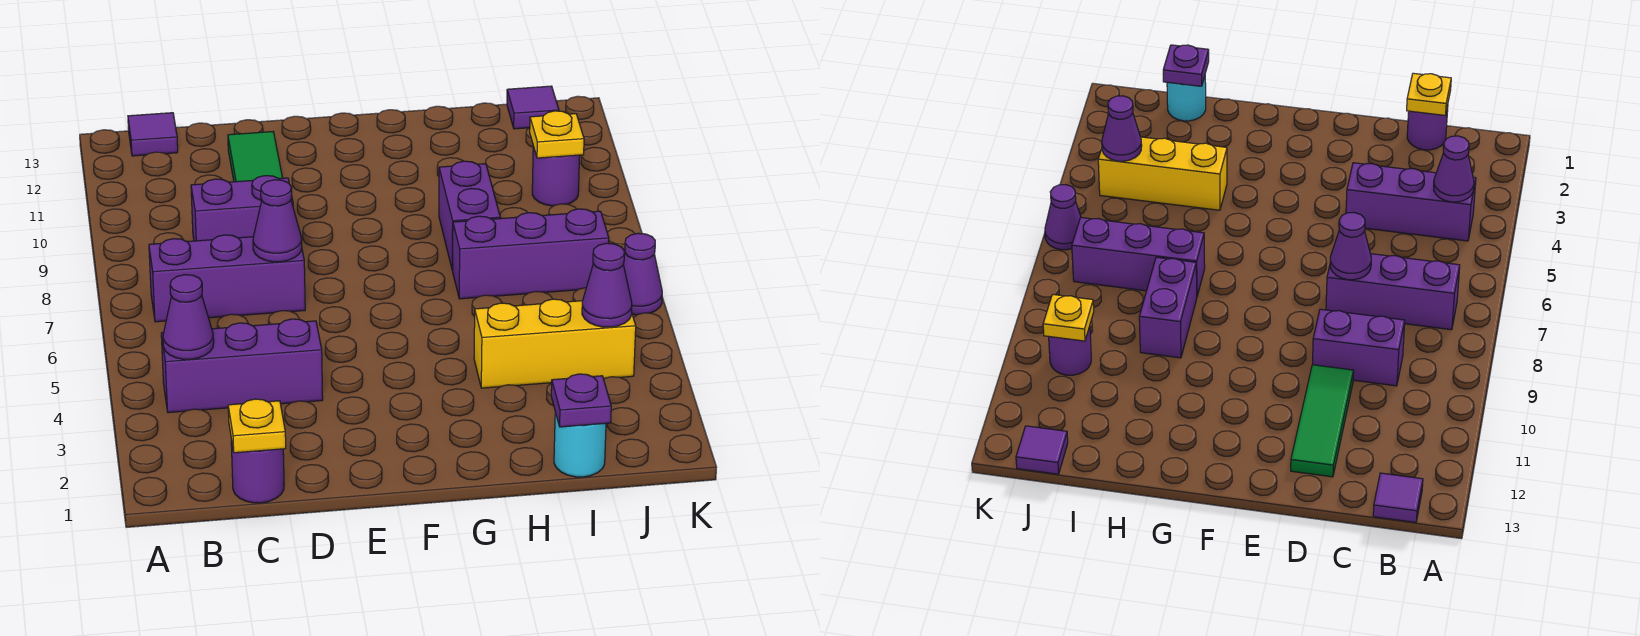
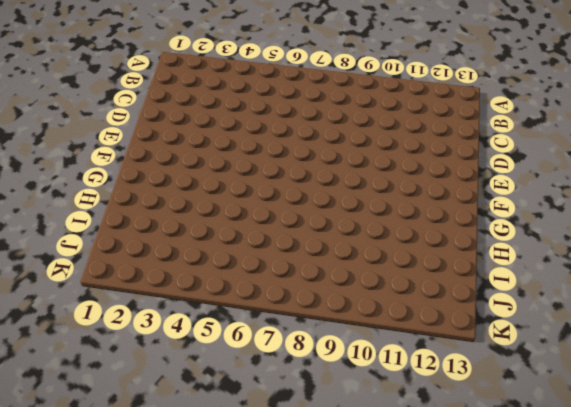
none -> purple brick B4:D4 level 1
none -> purple brick B7:D7 level 1
none -> purple tile B13 level 1

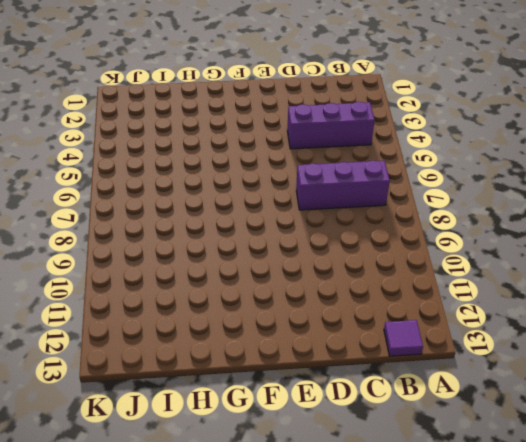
none -> purple round brick C1 level 1
none -> purple brick C9:D9 level 1
none -> green tile D10:D12 level 1

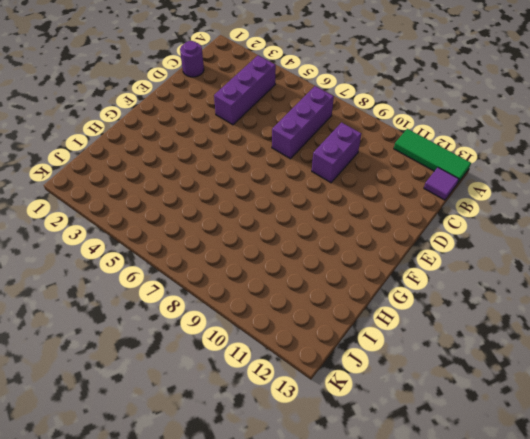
green tile A11:A13 level 1 -> green tile D10:D12 level 1
none -> yellow brick H4:J4 level 1
none -> purple brick H7:J7 level 1
none -> purple brick H8:H9 level 1

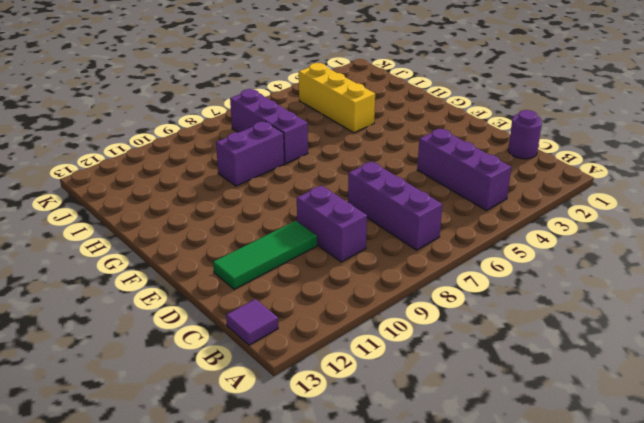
none -> cyan round brick I1 level 1
none -> purple round brick J10 level 1
none -> purple tile J13 level 1

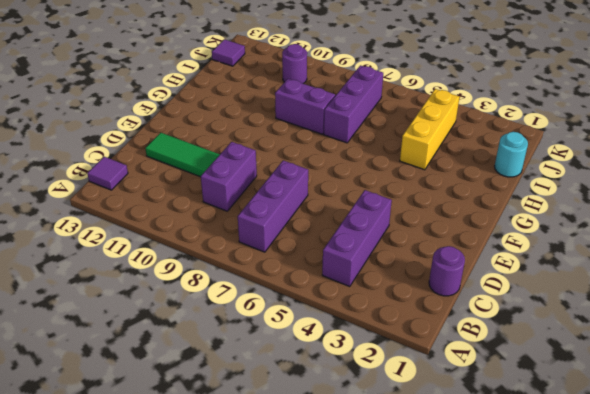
none -> purple cone K6 level 1
none -> purple cone B4 level 2
none -> yellow plate C1 level 2

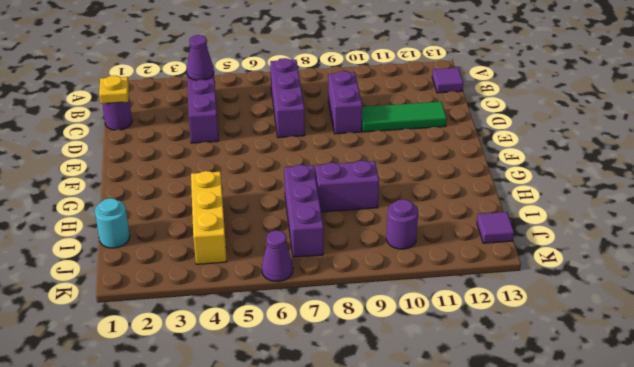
none -> purple cone D7 level 2
none -> purple plate I1 level 2
none -> purple cone J4 level 2

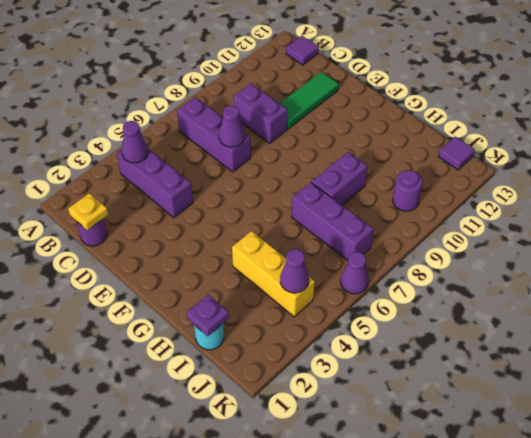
none -> yellow plate J10 level 2

